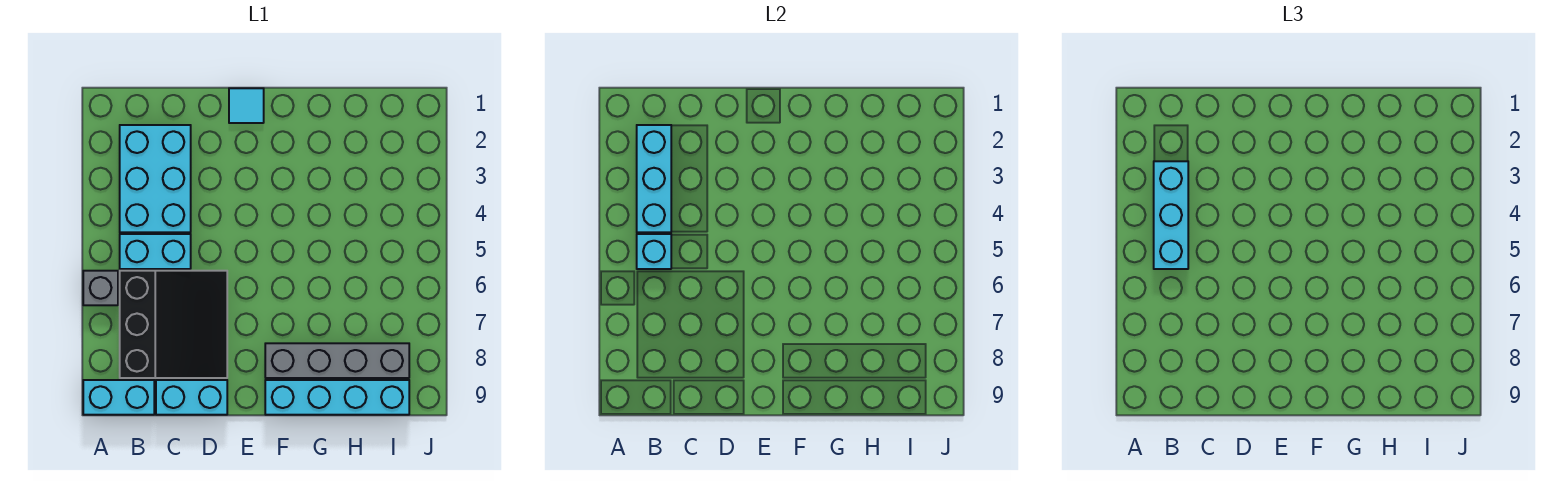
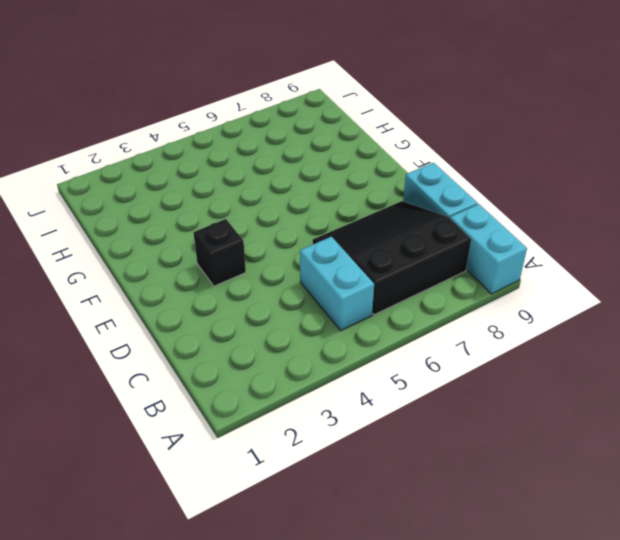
black brick E3 level 1 -> none
none -> grey brick A6 level 1
none -> cyan brick B2:C4 level 1
none -> cyan tile E1 level 1

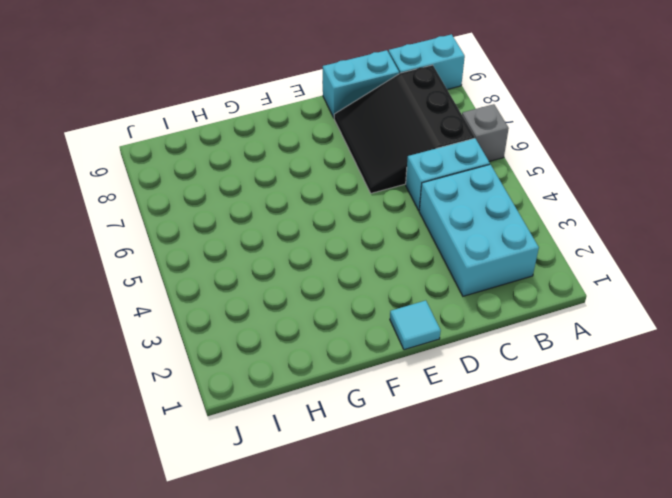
none -> grey brick F8:I8 level 1
none -> cyan brick F9:I9 level 1
none -> cyan brick B2:B4 level 2

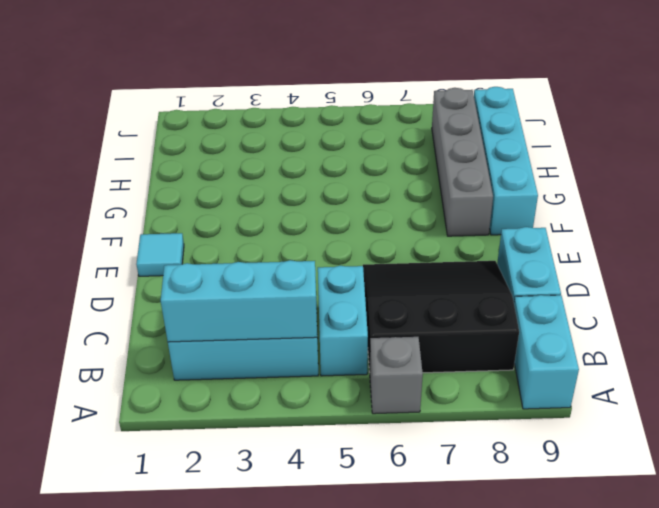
none -> cyan brick B5 level 2
none -> cyan brick B3:B5 level 3

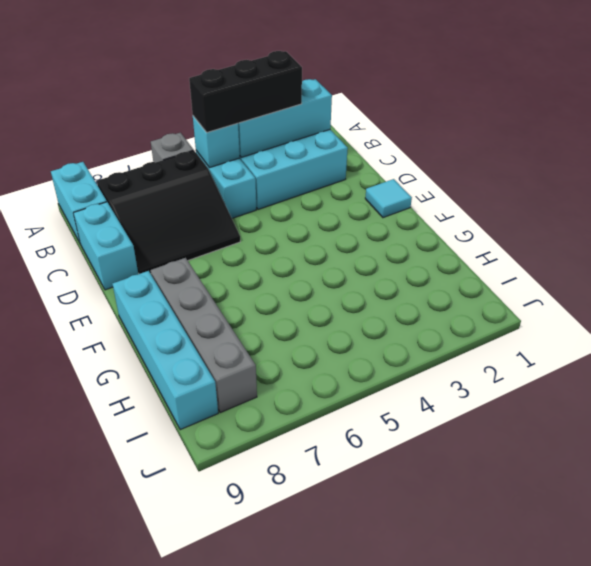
black brick B3:B5 level 3 -> cyan brick B3:B5 level 3

